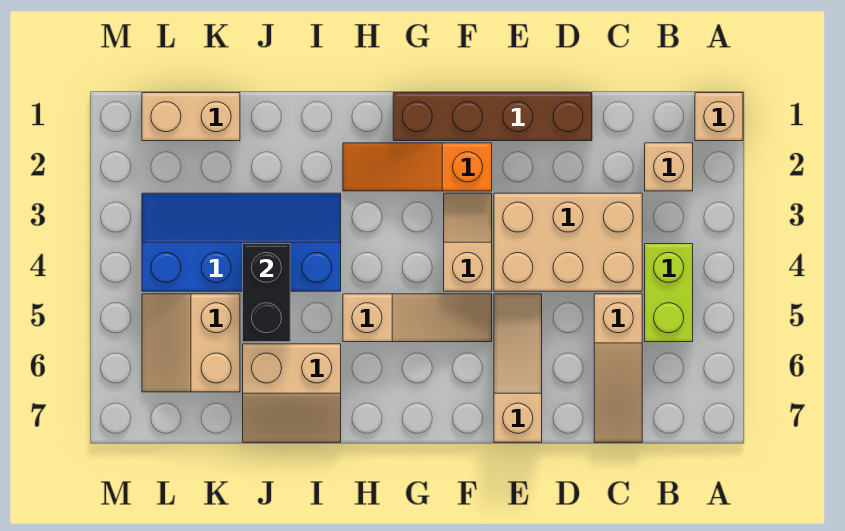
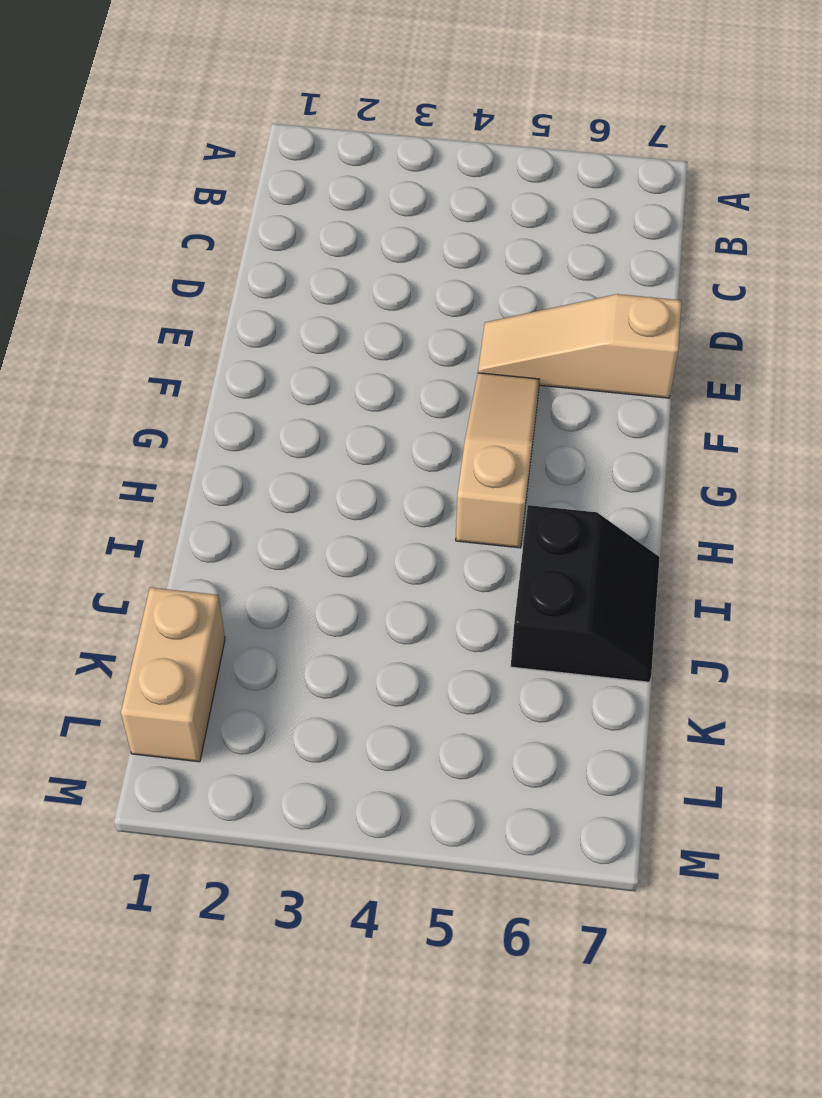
black slope I6:J7 level 1 top 6 -> tan slope I6:J7 level 1 top 6
none -> tan brick A1 level 1
none -> tan brick B2 level 1
none -> lime brick B4:B5 level 1

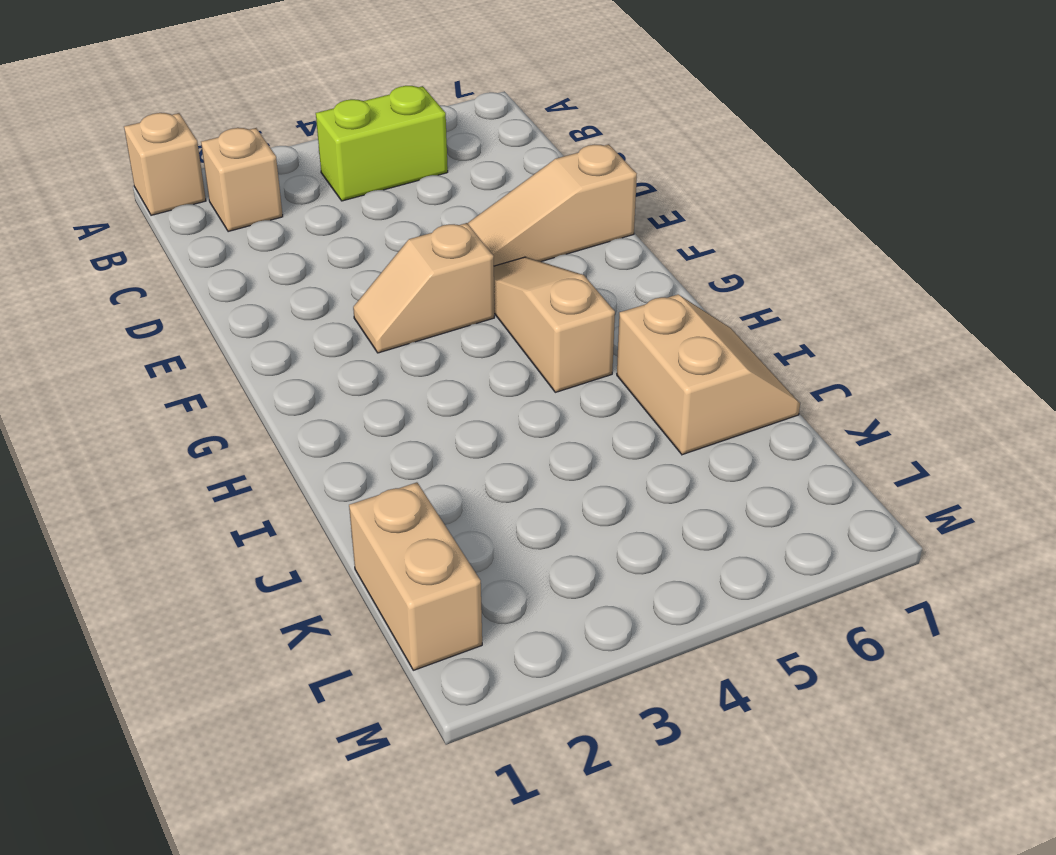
none -> tan brick C3:E4 level 1
none -> tan slope C5:C7 level 1 top 5
none -> brown brick D1:G1 level 1

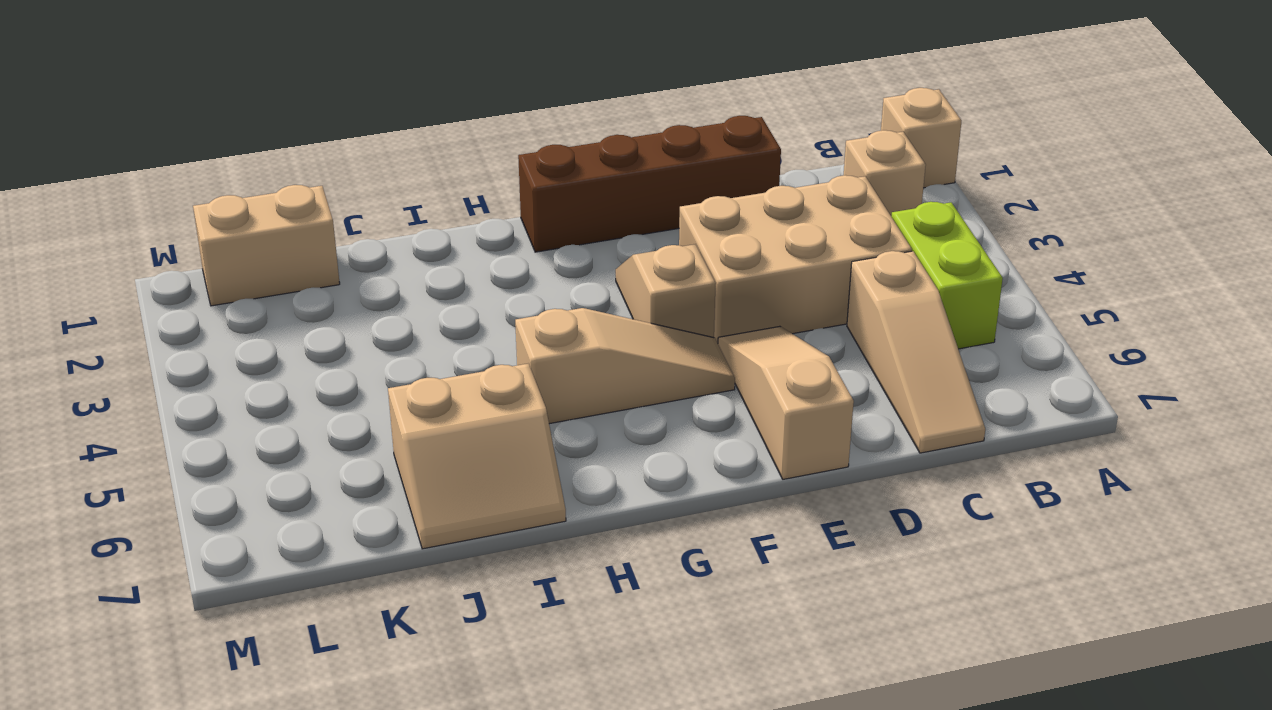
none -> orange slope F2:H2 level 1 top F
none -> blue slope I3:L4 level 1 top 4
none -> tan slope K5:L6 level 1 top K

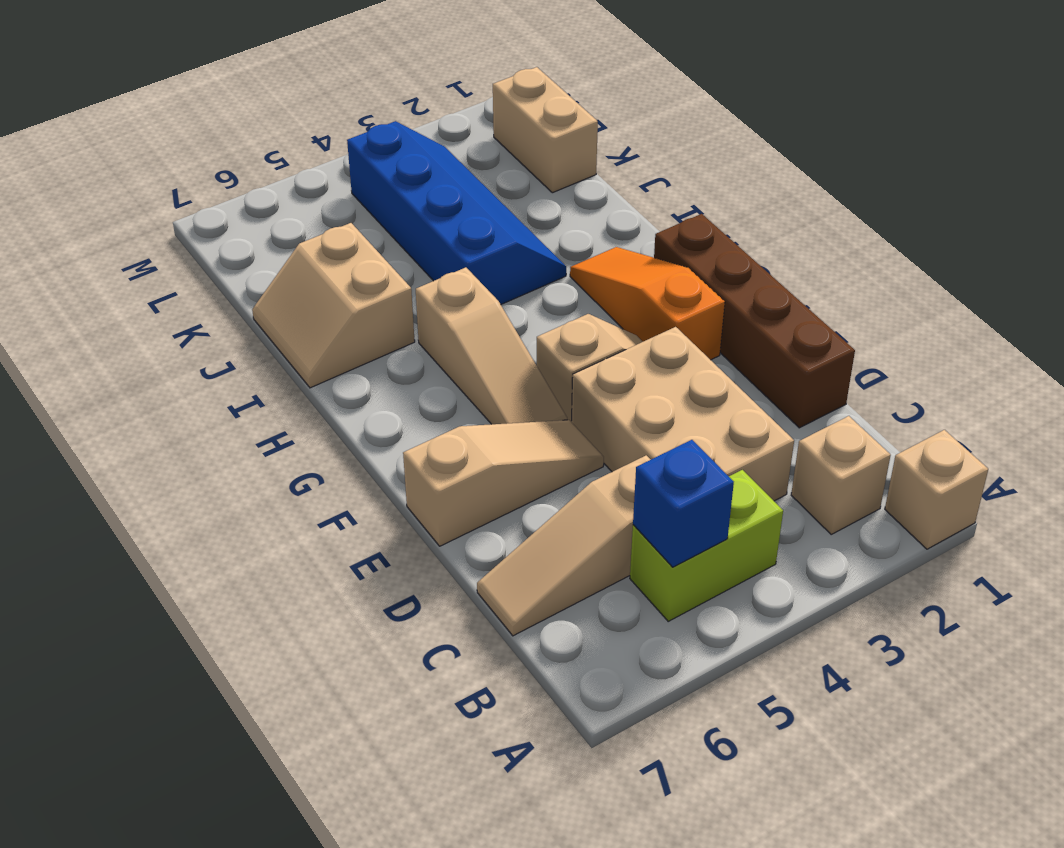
blue brick B5 level 2 -> none
none -> tan slope K5:L6 level 1 top K
none -> black brick J4:J5 level 2

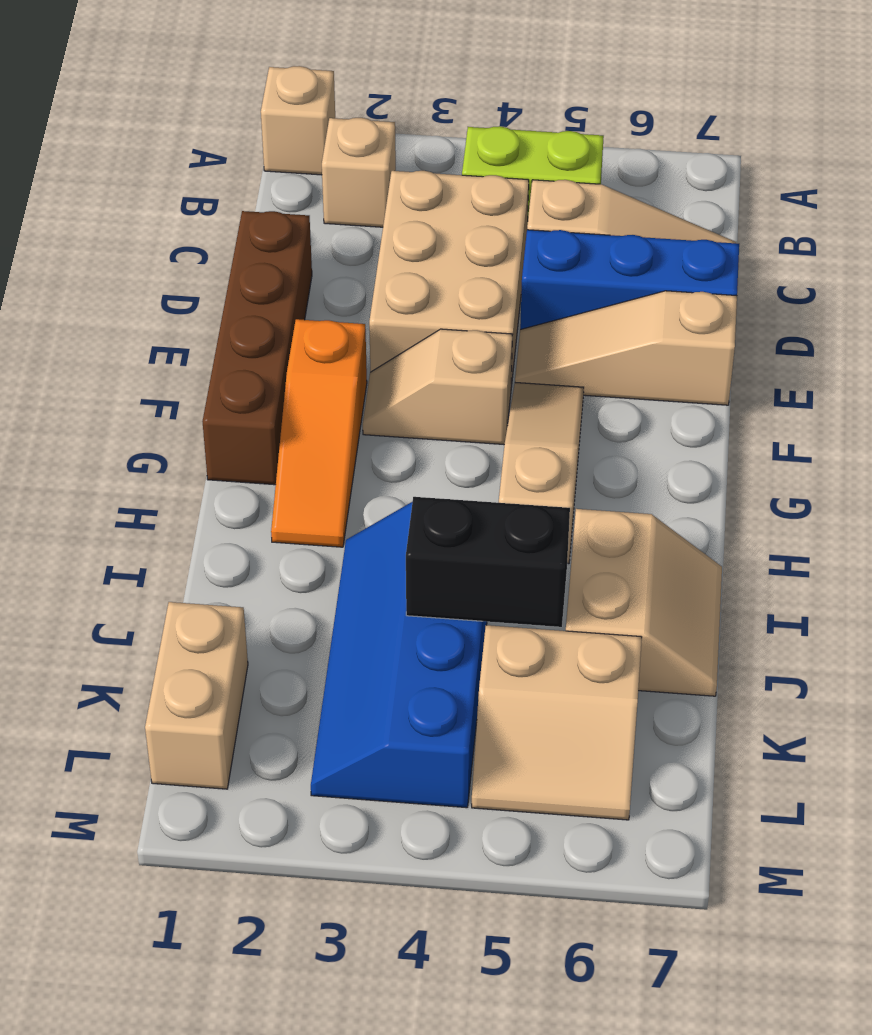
blue brick D5:D7 level 1 -> none

